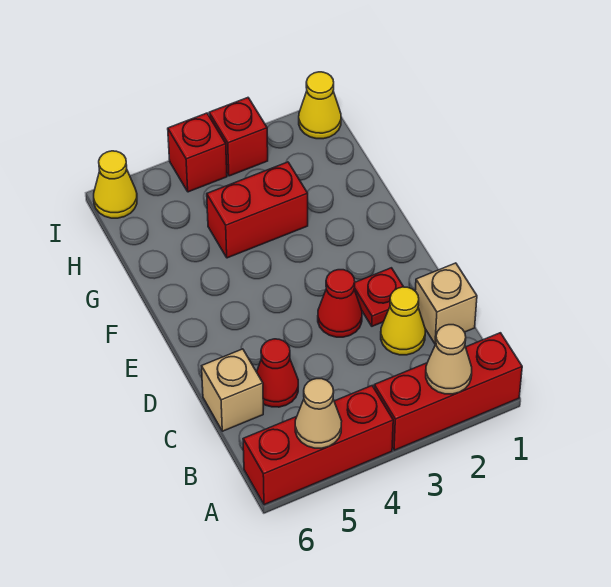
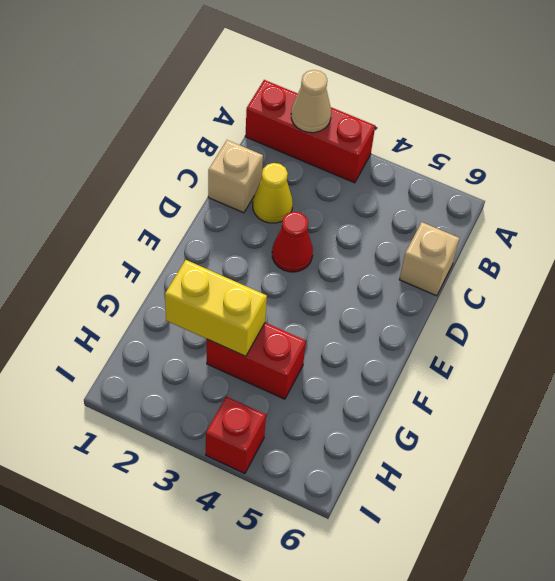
yellow brick G2:G3 level 2 -> none
none -> red brick A4:A6 level 1
none -> red cone C5 level 1
none -> red plate D2 level 1

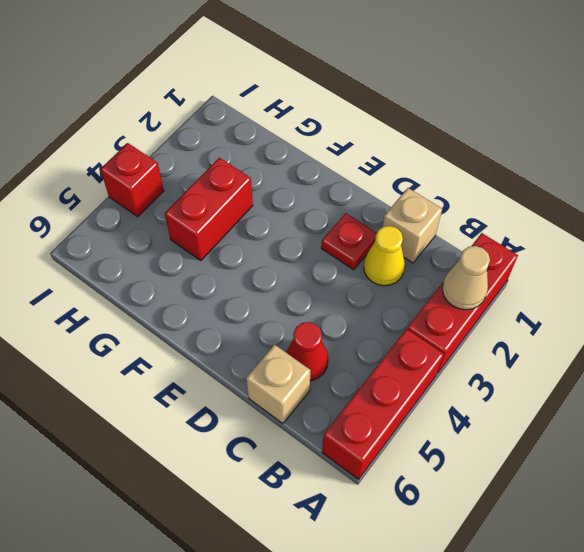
none -> red cone D3 level 1
none -> yellow cone I1 level 1
none -> red brick I3 level 1

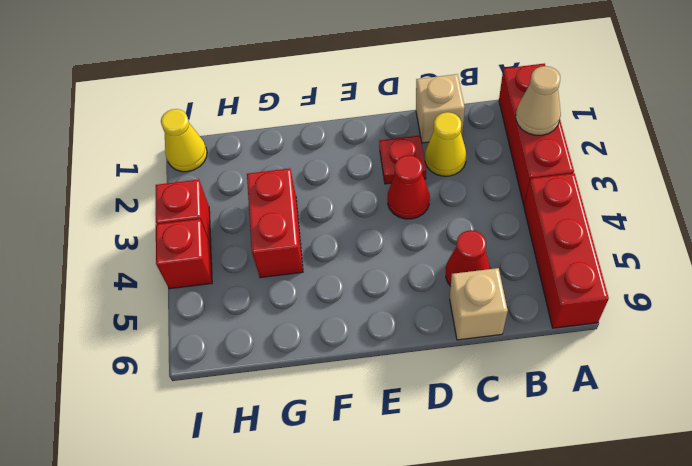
none -> yellow cone I6 level 1
none -> tan cone A5 level 2

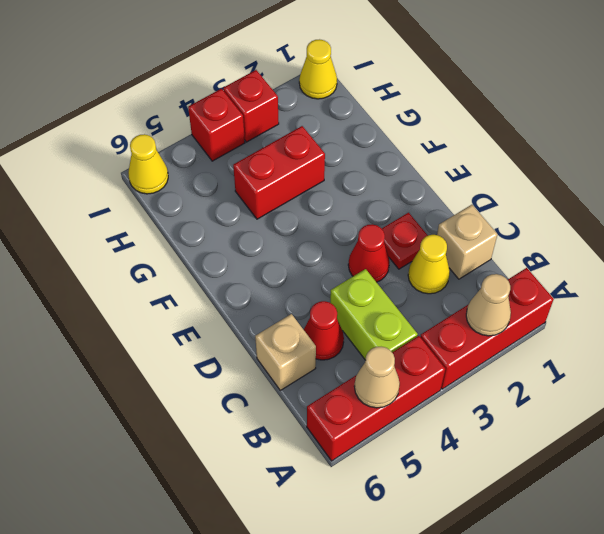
lime brick B4:C4 level 1 -> none

